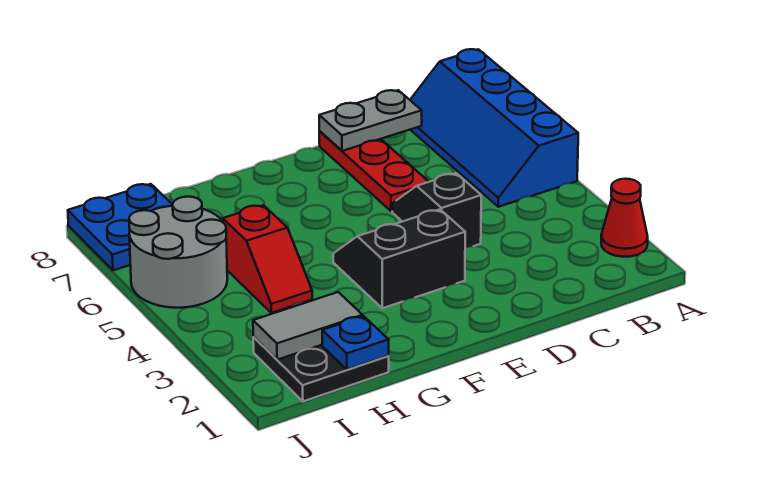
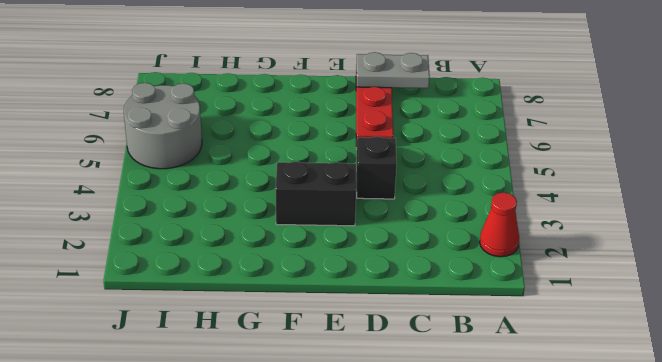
none -> blue slope A5:B8 level 1 top A
none -> black plate H1:I2 level 1
none -> red slope H4:H5 level 1 top 5

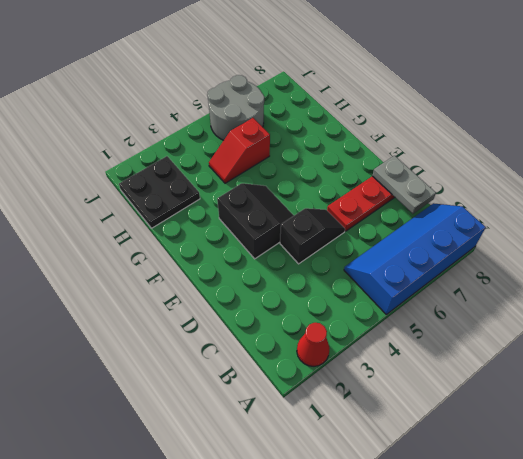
none -> blue plate I7:J8 level 1
none -> blue plate H1 level 2
none -> grey tile H2:I2 level 2

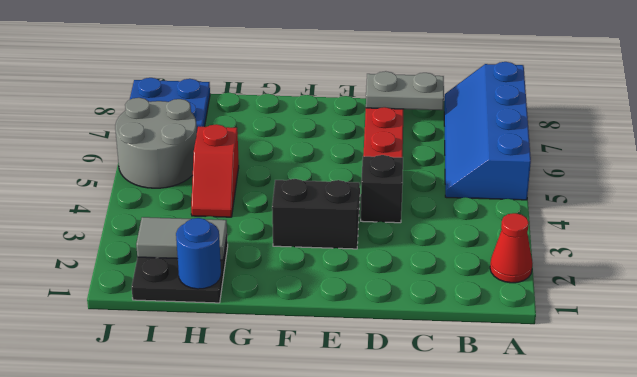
blue round brick H1 level 2 -> blue plate H1 level 2

